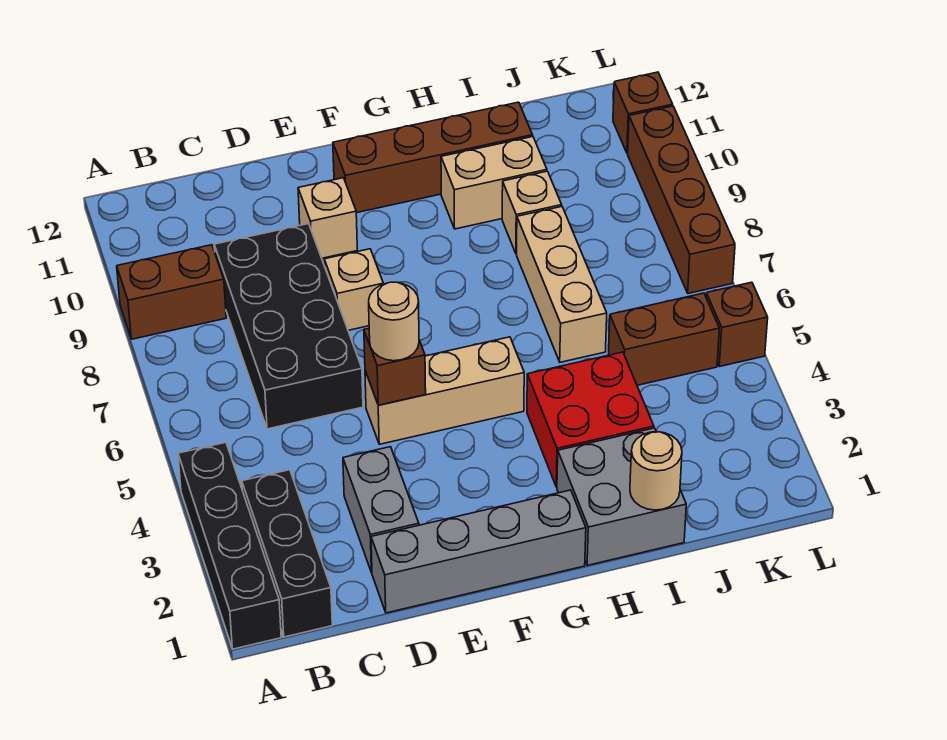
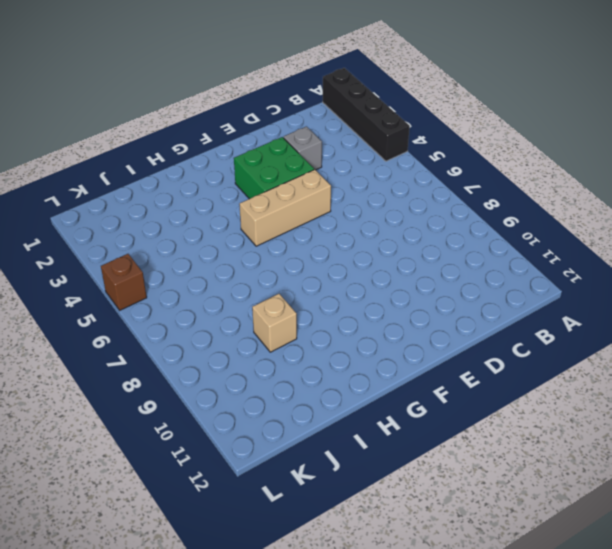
grey brick D3 level 1 -> grey brick D2:D3 level 1
green brick E3:F4 level 1 -> none
none -> brown brick A9:B9 level 1
none -> black brick B1:B3 level 1
none -> black brick C6:D9 level 1

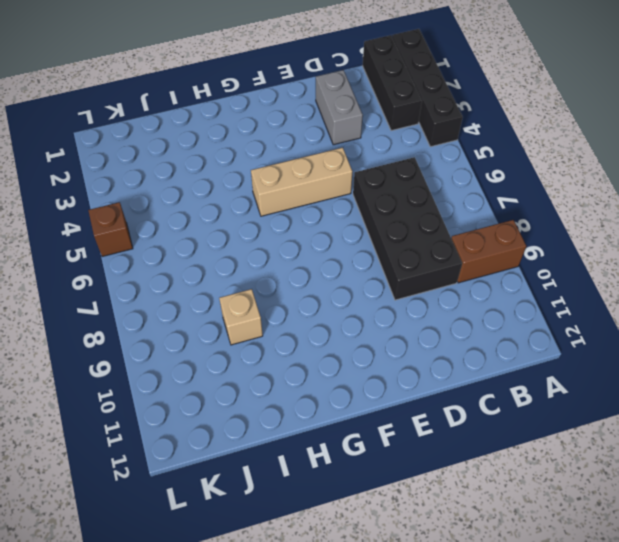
none -> grey brick D1:G1 level 1
none -> tan brick E8 level 1
none -> tan brick E10 level 1

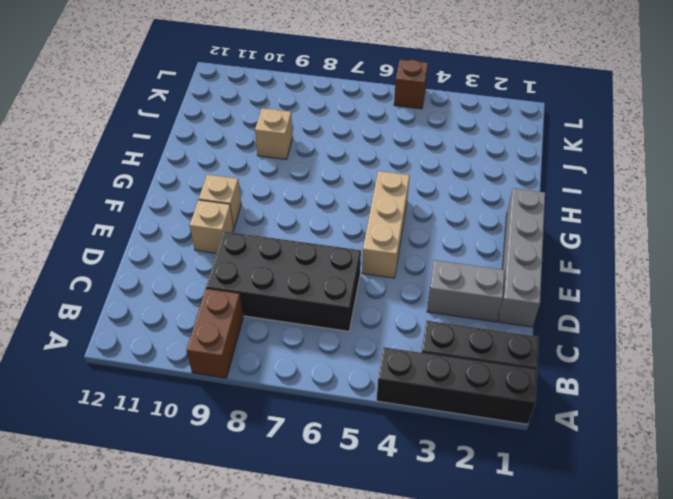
tan brick F10 level 1 -> tan brick E8 level 1
none -> brown brick F11:I11 level 1
none -> grey brick H1:I2 level 1
none -> red brick H3:I4 level 1

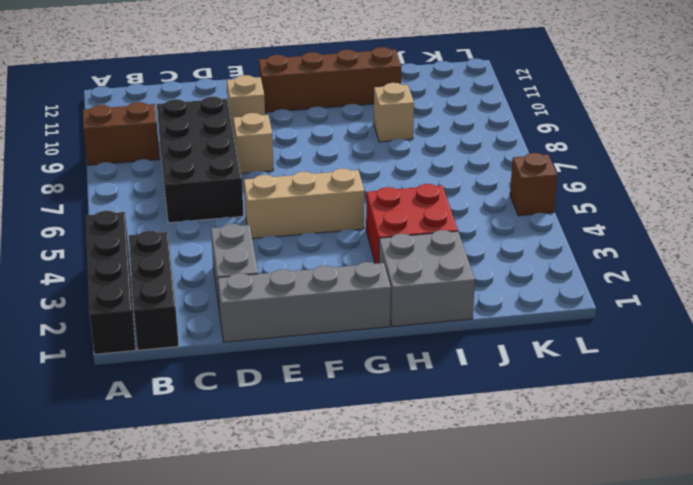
none -> tan brick H10:I10 level 1
none -> tan brick I6:I8 level 1
none -> brown brick J5:K5 level 1

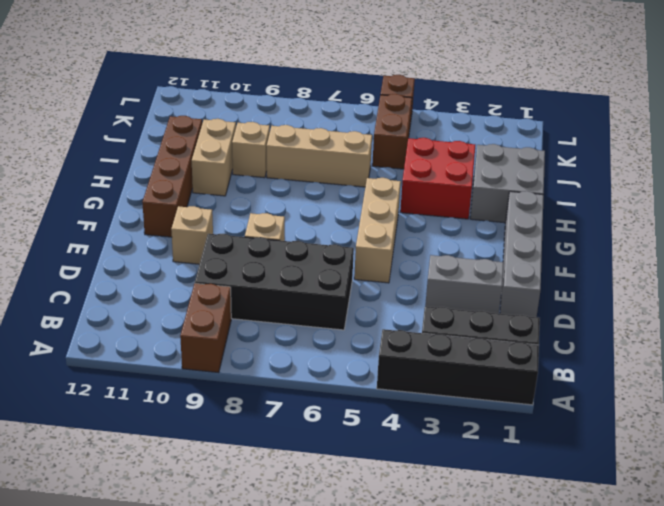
none -> brown brick L7:L10 level 1
none -> brown brick L11 level 1
none -> brown brick E5 level 2

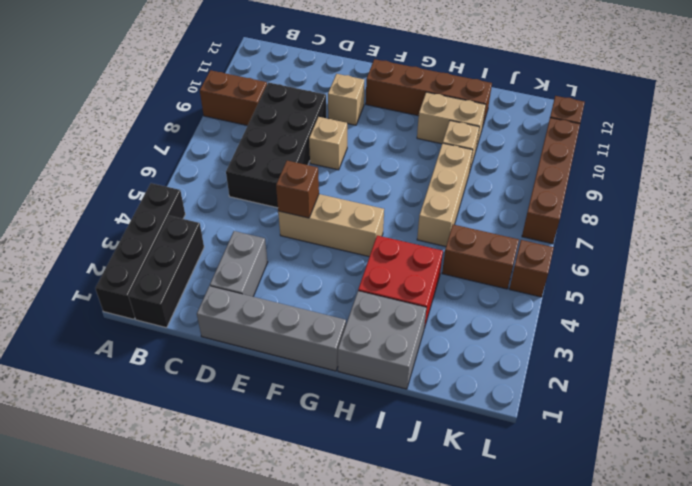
none -> tan round brick I1 level 2
none -> tan round brick E5 level 3

